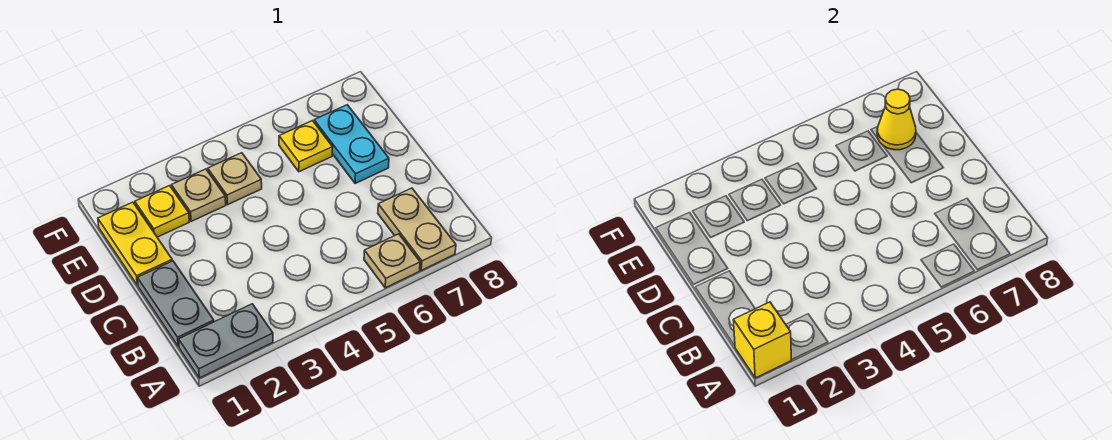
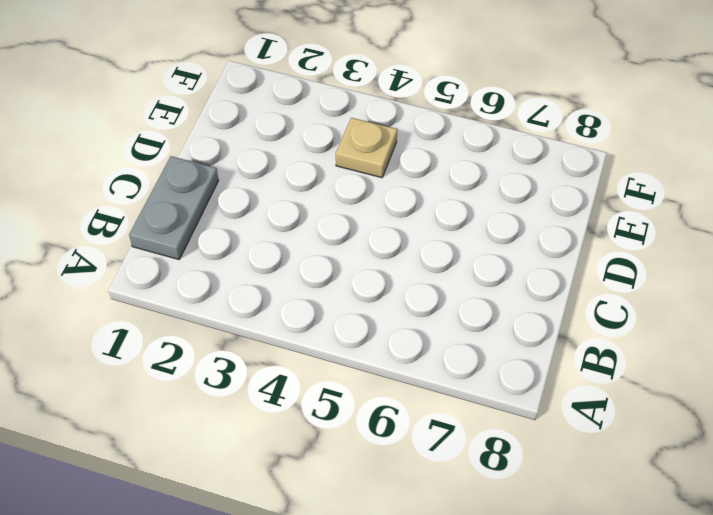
none -> grey plate A1:A2 level 1
none -> tan plate A6 level 1
none -> tan plate A7:B7 level 1

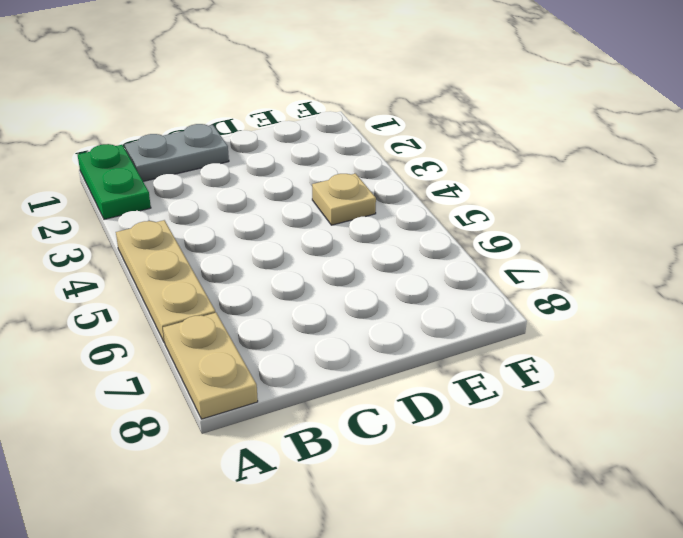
green plate A1:A2 level 1 -> grey plate A1:A2 level 1
tan plate A4:A6 level 1 -> tan plate A6 level 1
tan plate A7:A8 level 1 -> tan plate A7:B7 level 1
none -> yellow plate D1:E1 level 1
none -> cyan plate D7:E7 level 1
none -> yellow plate E2 level 1

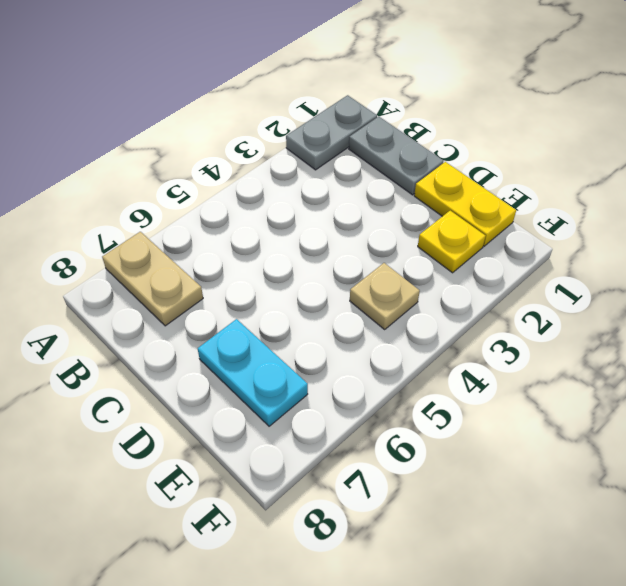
none -> tan plate A6 level 1
none -> tan plate E3 level 1
none -> yellow plate E6 level 1

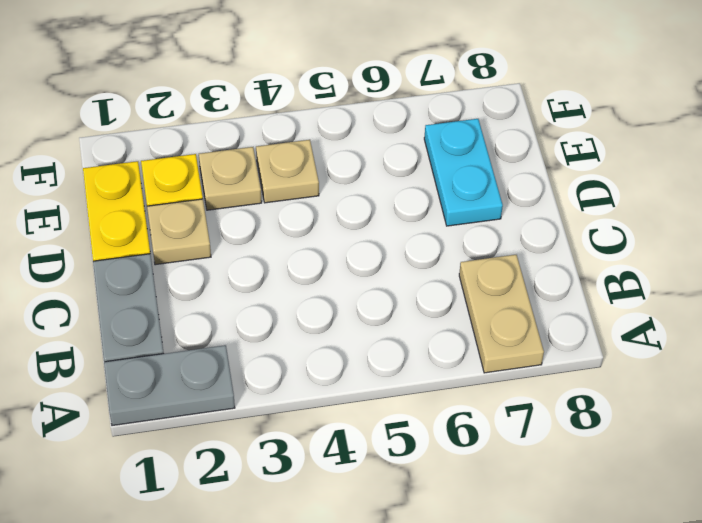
tan plate D2 level 1 -> tan plate A6 level 1
none -> yellow plate E6 level 1
none -> yellow brick A1 level 2
none -> yellow cone E7 level 2

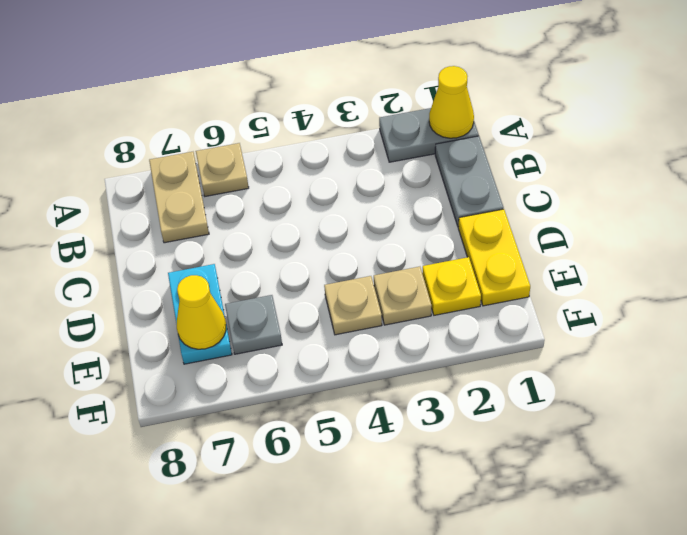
yellow cone A1 level 2 -> yellow brick A1 level 2
grey plate E6 level 1 -> yellow plate E6 level 1

